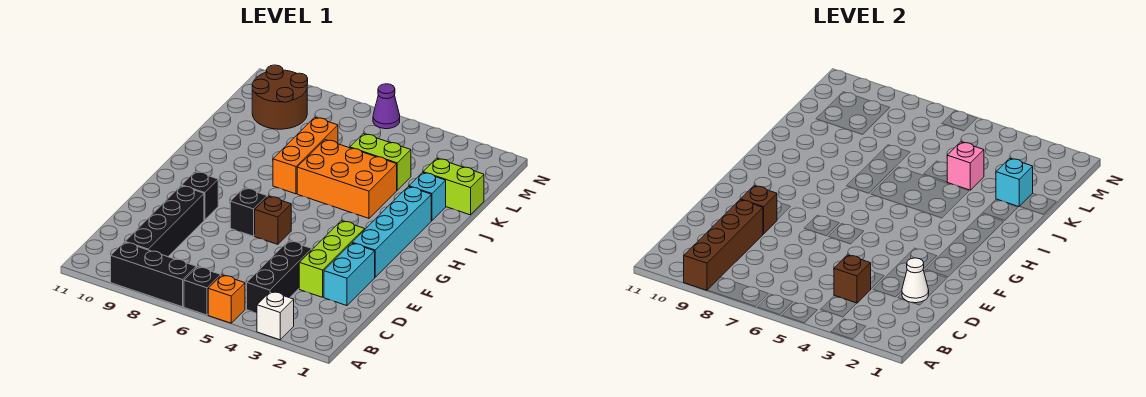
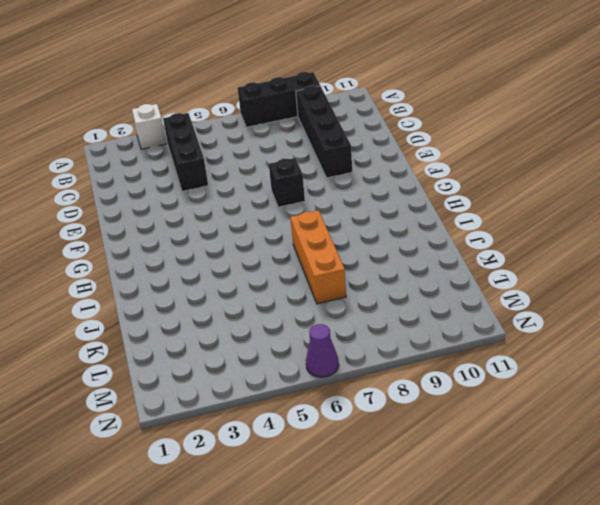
none -> orange brick A5 level 1
none -> black brick A6 level 1
none -> cyan brick D2:E2 level 1

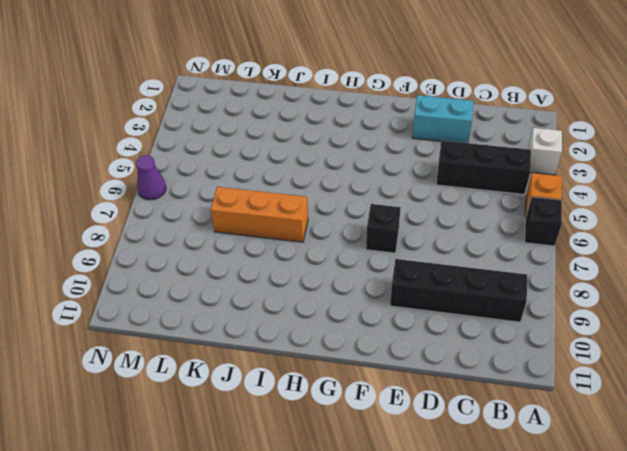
none -> black brick A7:A9 level 1
none -> lime brick D3:F3 level 1
none -> cyan brick F2:I2 level 1

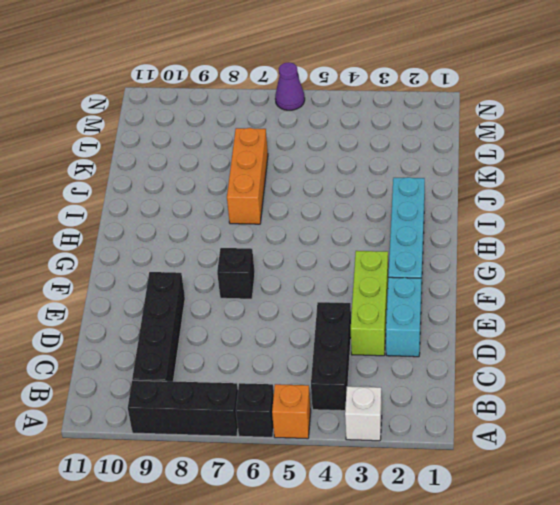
none -> brown brick F6 level 1
none -> black brick F9 level 1
none -> orange brick I4:J6 level 1

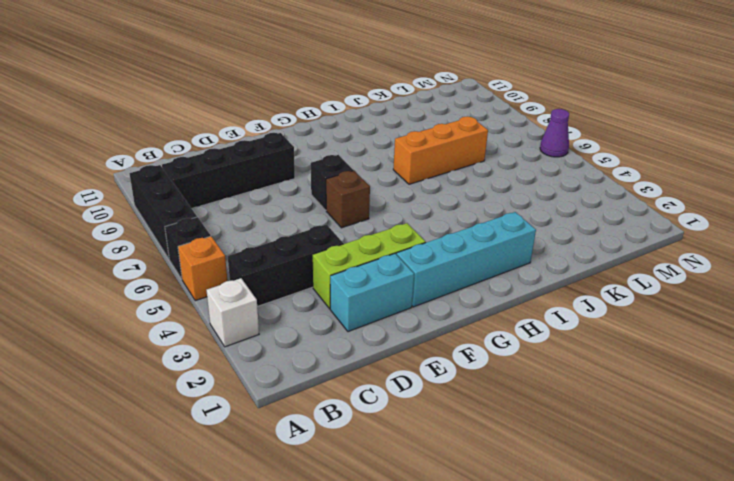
none -> black brick F9 level 1
none -> orange brick I4:J6 level 1
none -> cyan brick J2 level 1

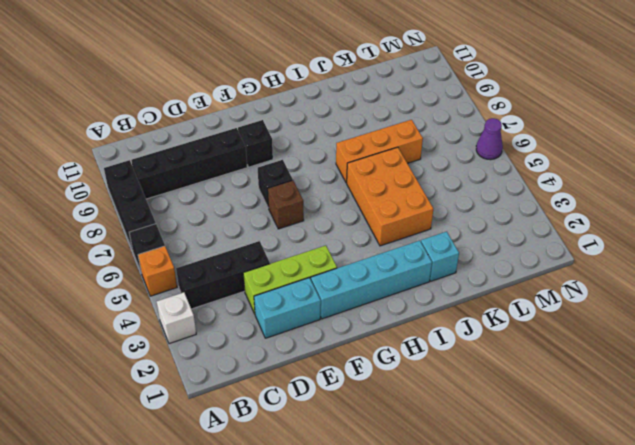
none -> lime brick K1:K2 level 1
none -> lime brick K4:K5 level 1
none -> brown round brick L9:M10 level 1

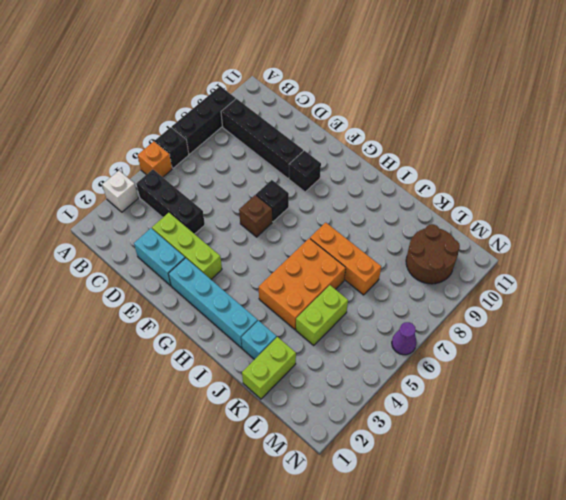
none -> brown brick A9:D9 level 2
none -> brown brick C4 level 2
none -> white cone D2 level 2

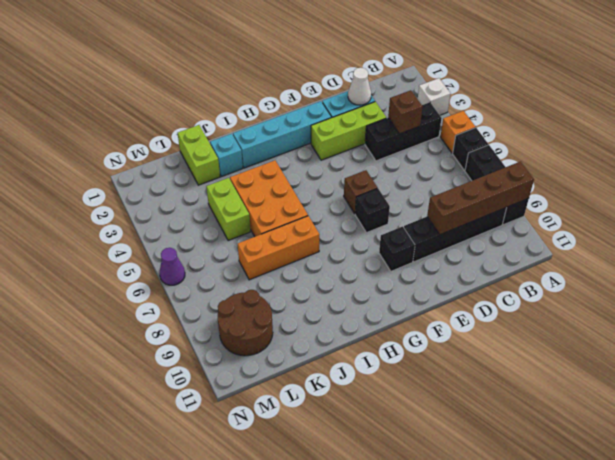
none -> brown brick E9 level 2
none -> cyan brick K2 level 2
none -> pink brick K4 level 2

